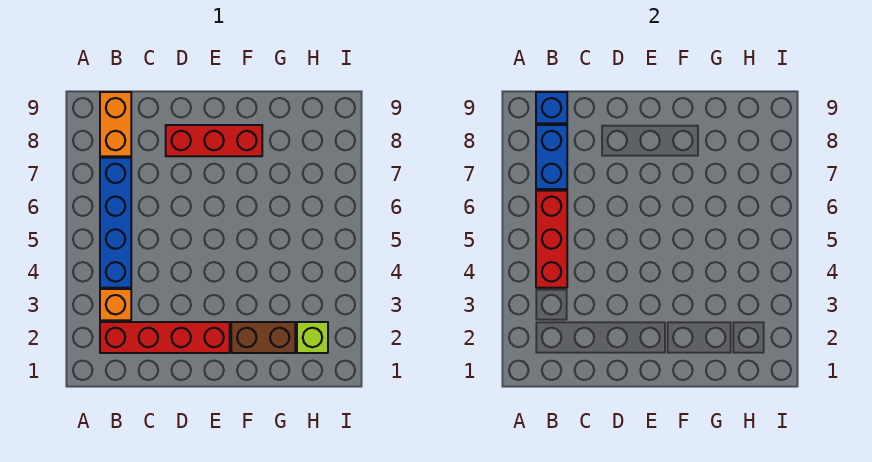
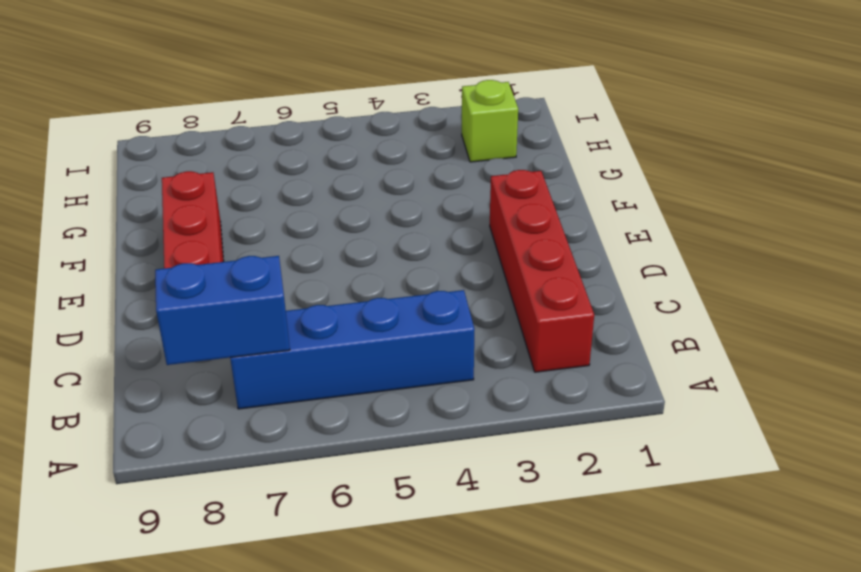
none -> orange brick B3 level 1
none -> orange brick B8:B9 level 1

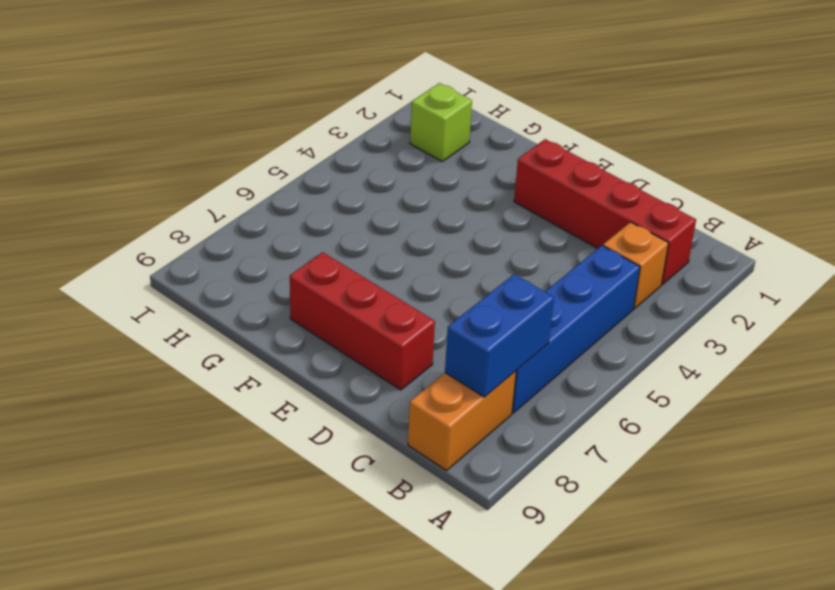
none -> brown brick F2:G2 level 1
none -> red brick B4:B6 level 2

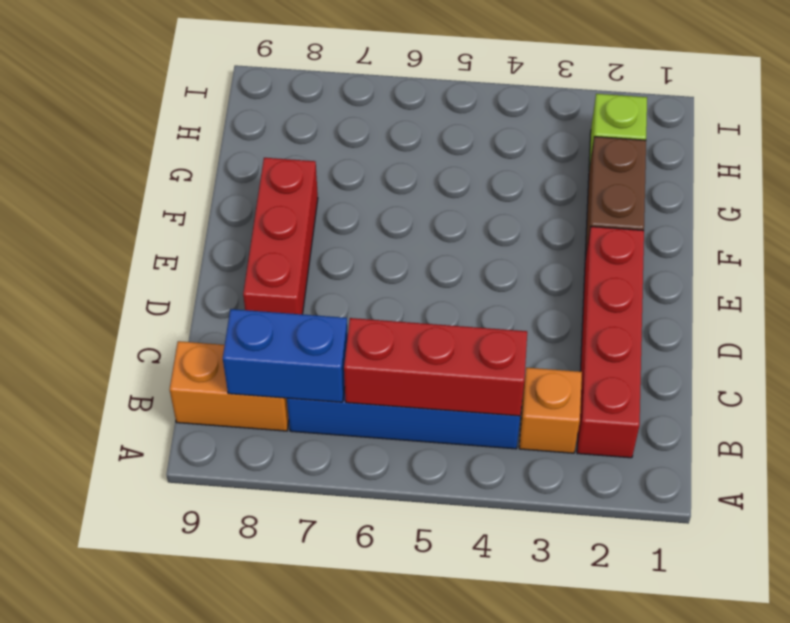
none -> blue brick B9 level 2

